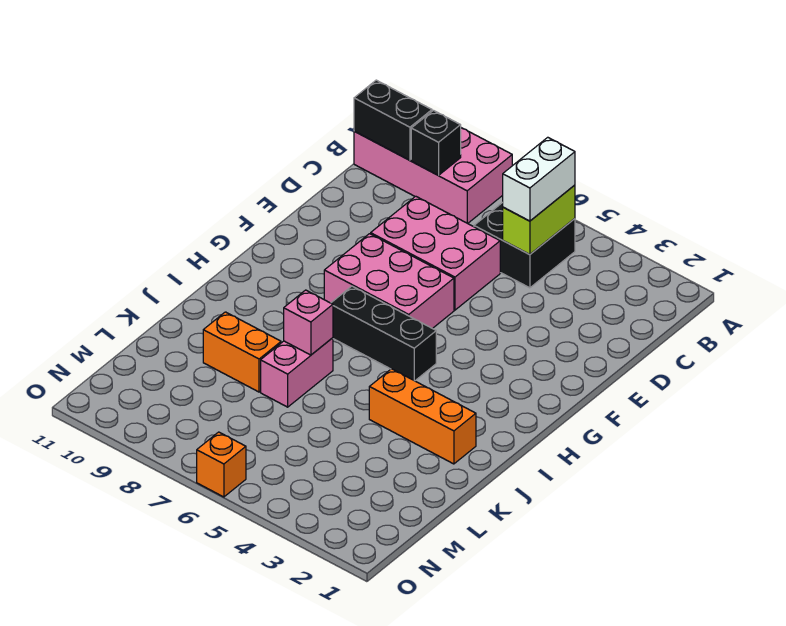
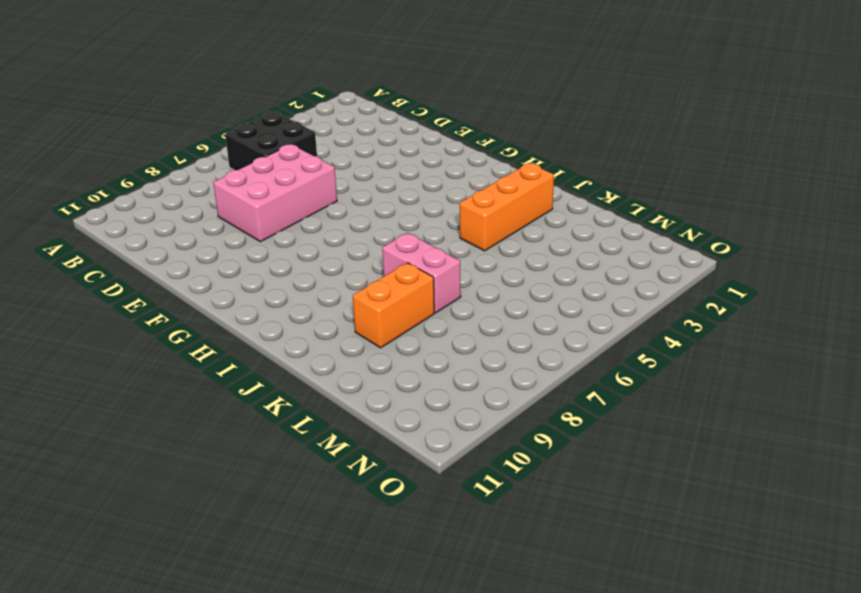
none -> pink brick A8:B11 level 1
none -> pink brick F6:G8 level 1
none -> black brick H5:H7 level 1

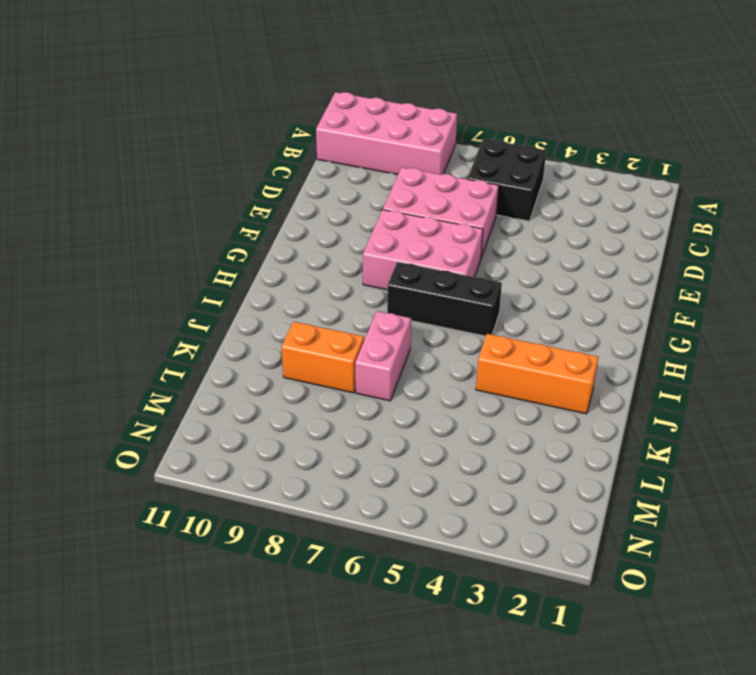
none -> orange brick O6 level 1
none -> lime brick B5:C5 level 2
none -> black brick B9 level 2

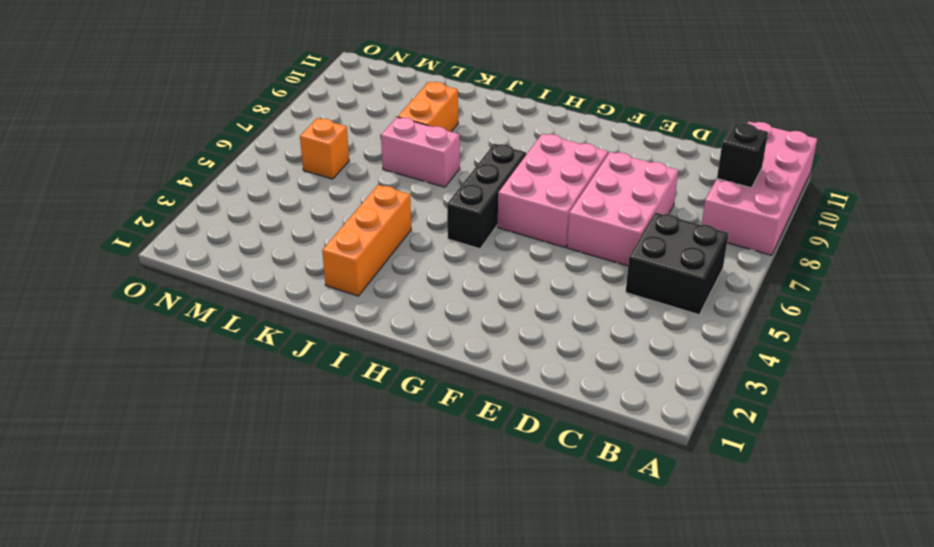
orange brick M6 level 1 -> orange brick O6 level 1
none -> lime brick B5:C5 level 2
none -> black brick B10:B11 level 2
none -> pink brick J7 level 2

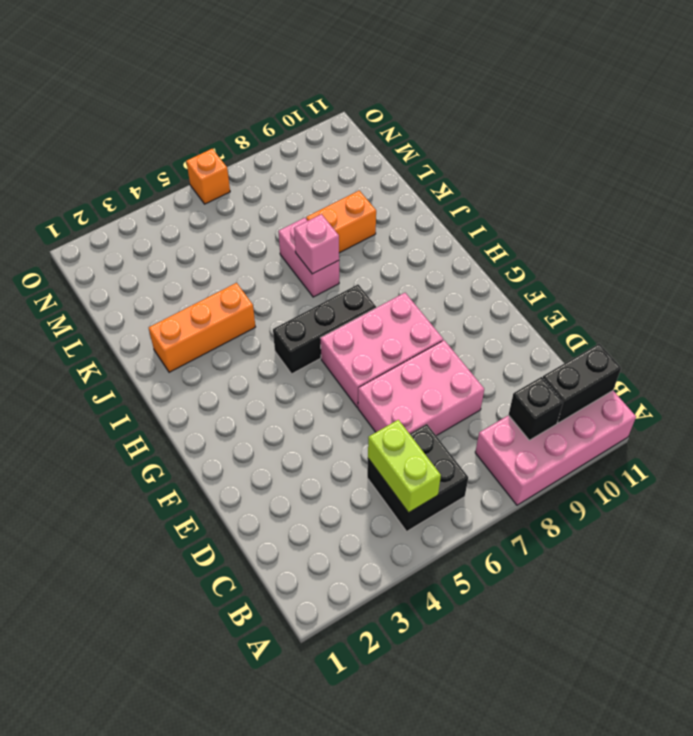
none -> white brick B5:C5 level 3

